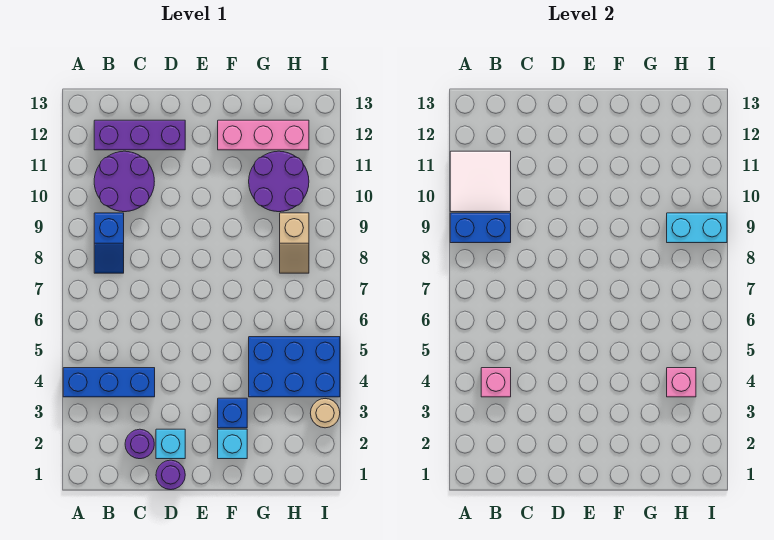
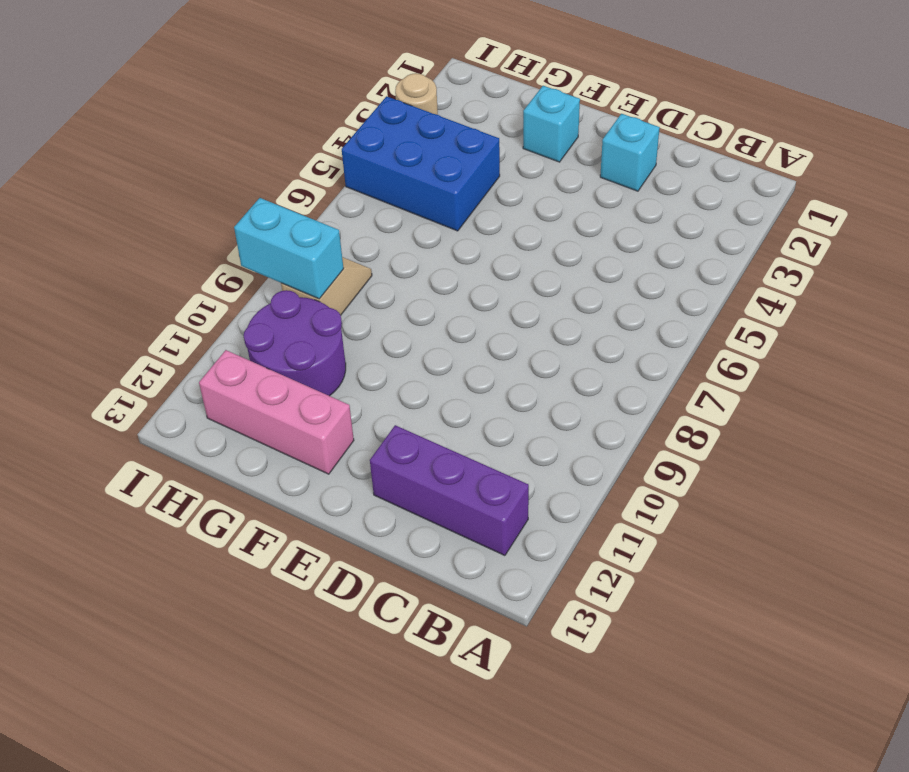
none -> blue brick A4:C4 level 1
none -> blue slope B8:B9 level 1 top 9
none -> purple round brick B10:C11 level 1

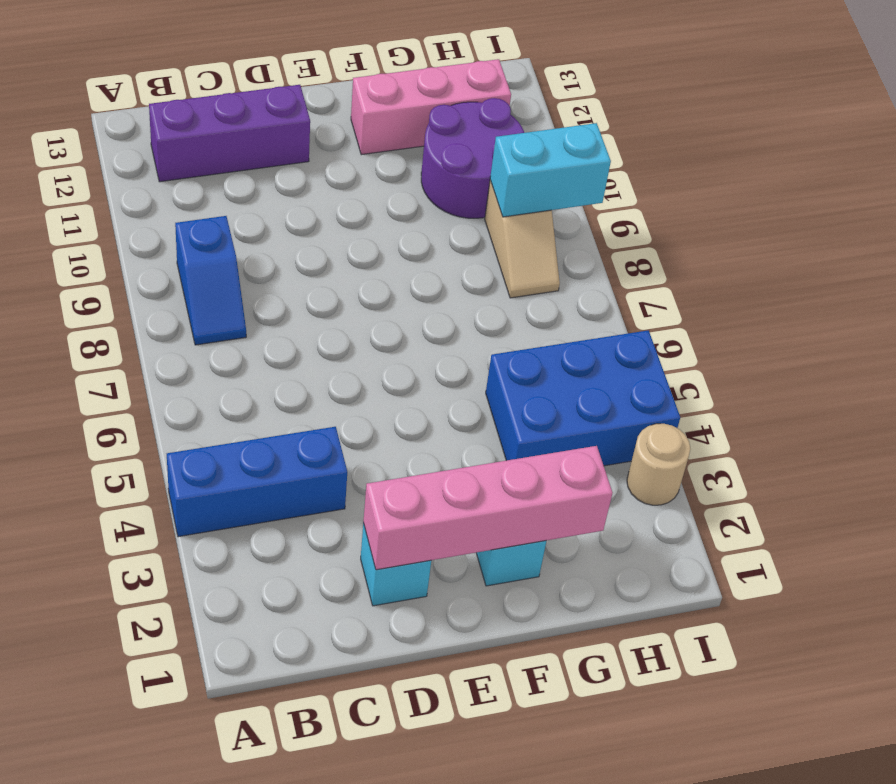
pink brick D2:G2 level 2 -> none
none -> purple round brick B10:C11 level 1
none -> purple round brick C2 level 1
none -> purple round brick D1 level 1

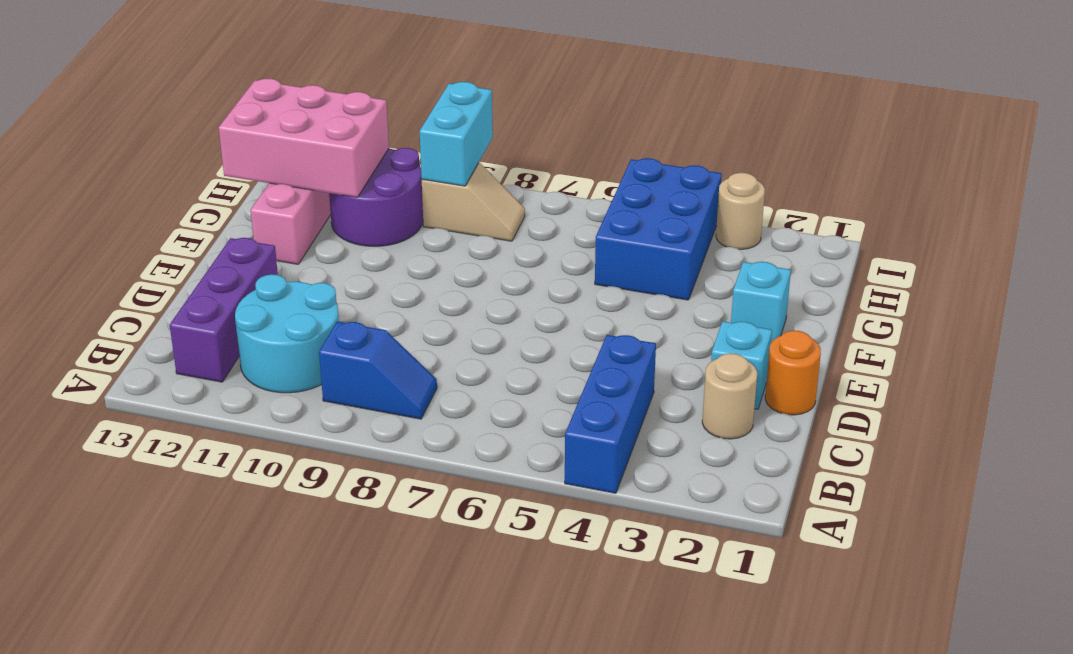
cyan round brick B10:C11 level 1 -> purple round brick B10:C11 level 1
tan round brick C2 level 1 -> purple round brick C2 level 1
orange round brick D1 level 1 -> purple round brick D1 level 1
pink brick G11:H13 level 2 -> none
none -> blue brick F3 level 1
none -> blue brick A9:B9 level 2
none -> white tile A10:B11 level 2

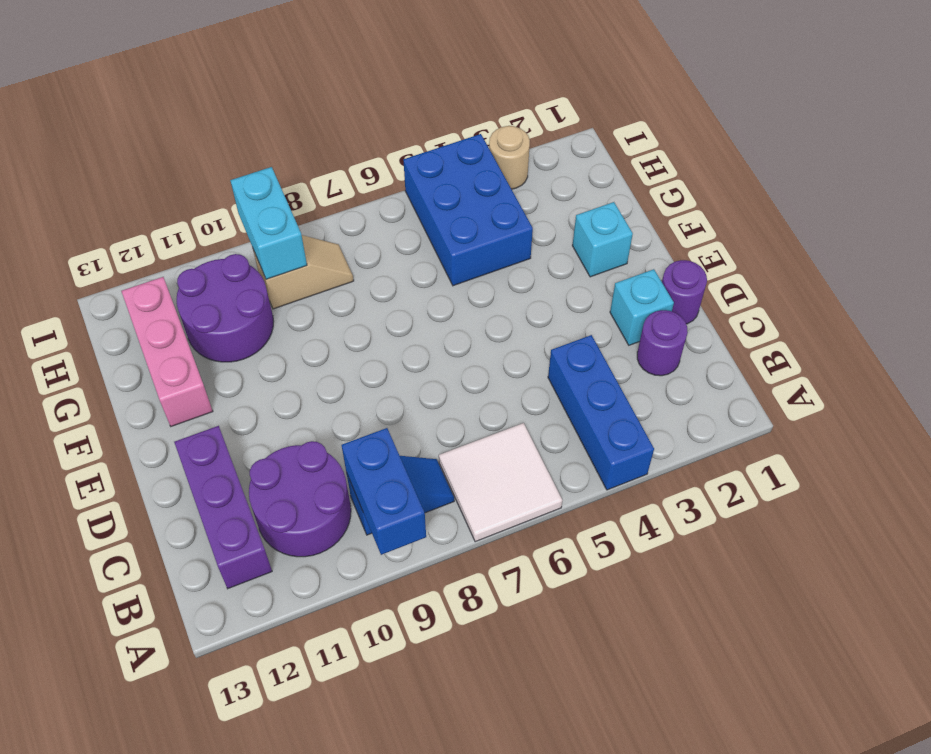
white tile A6:B7 level 1 -> white tile A10:B11 level 2
none -> blue brick F3 level 1
none -> pink brick B4 level 2
none -> pink brick H4 level 2

